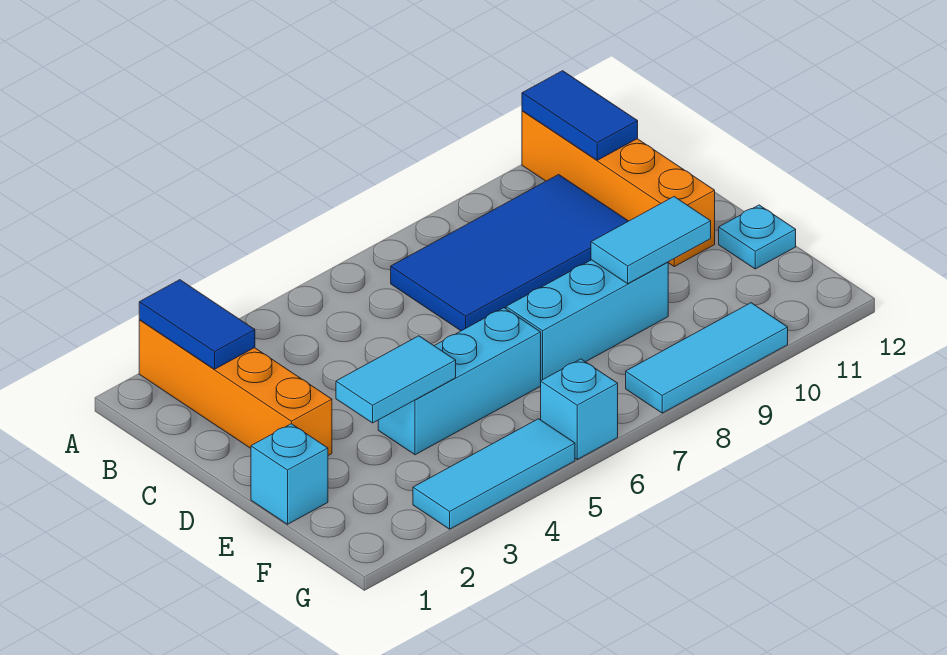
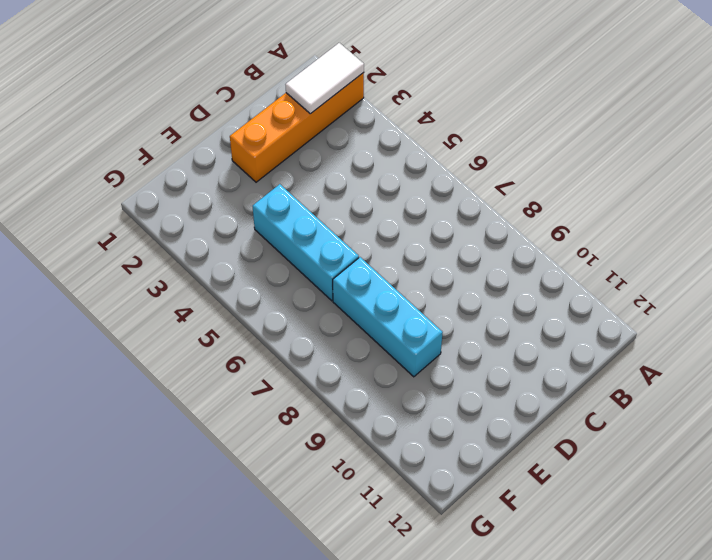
white tile A2:B2 level 2 -> blue tile A2:B2 level 2
none -> orange brick A11:D11 level 1
none -> blue tile B7:C10 level 1
none -> cyan brick E1 level 1

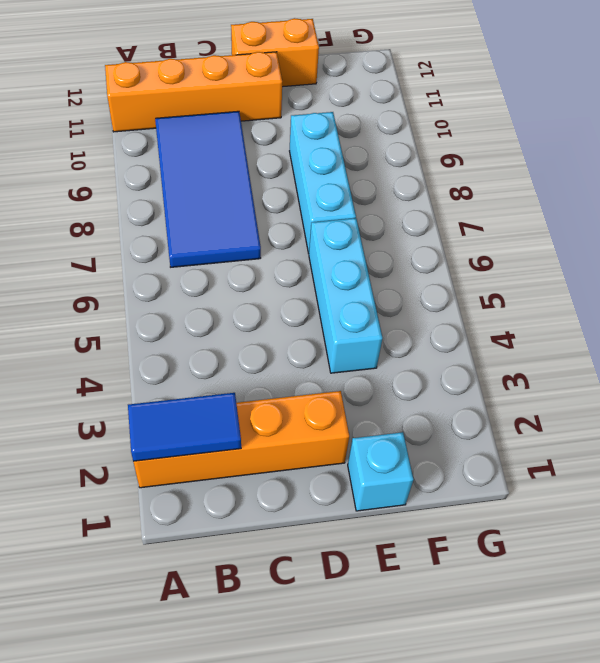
orange brick D12:E12 level 1 -> cyan plate E12 level 1
none -> cyan tile G3:G5 level 1
none -> cyan brick G6 level 1
none -> cyan tile G8:G10 level 1

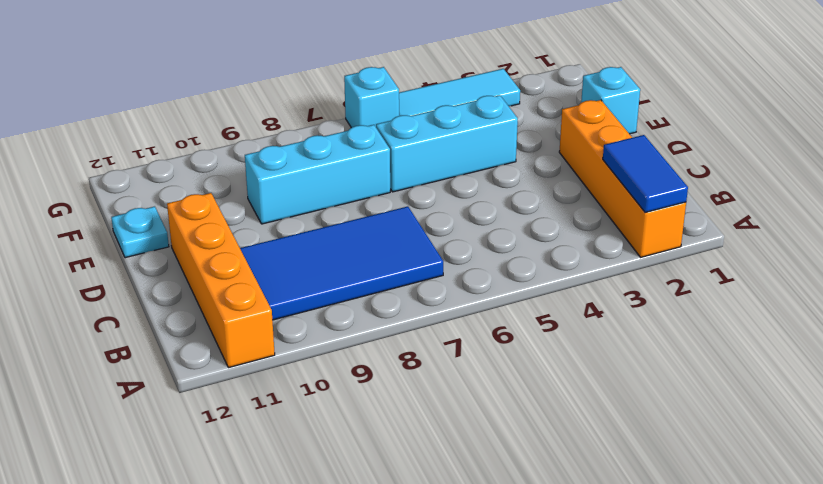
none -> cyan tile G8:G10 level 1
none -> blue tile A11:B11 level 2
none -> cyan tile E3:E4 level 2

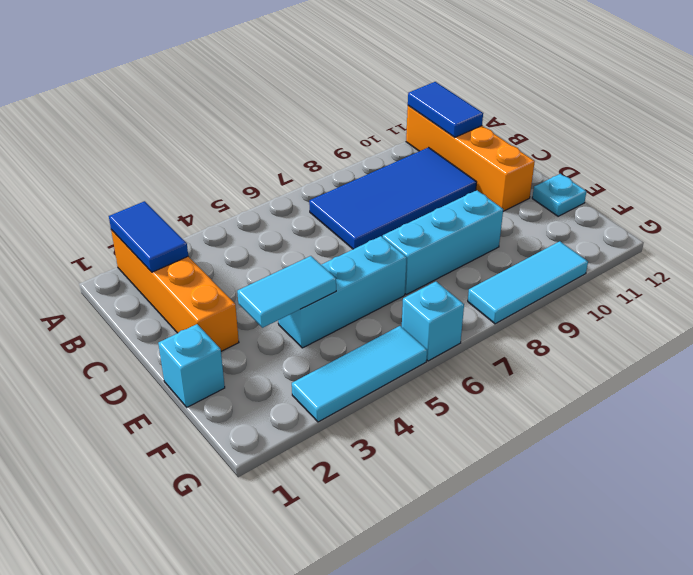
none -> cyan tile E9:E10 level 2

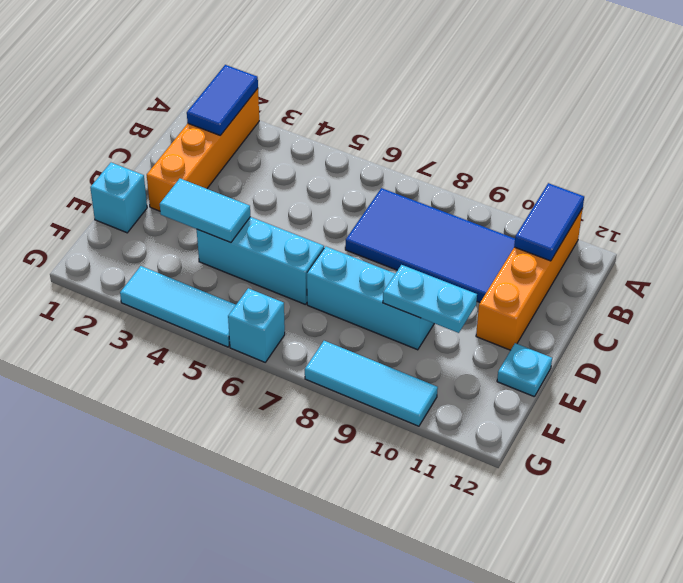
cyan plate E9:E10 level 2 -> cyan tile E9:E10 level 2

